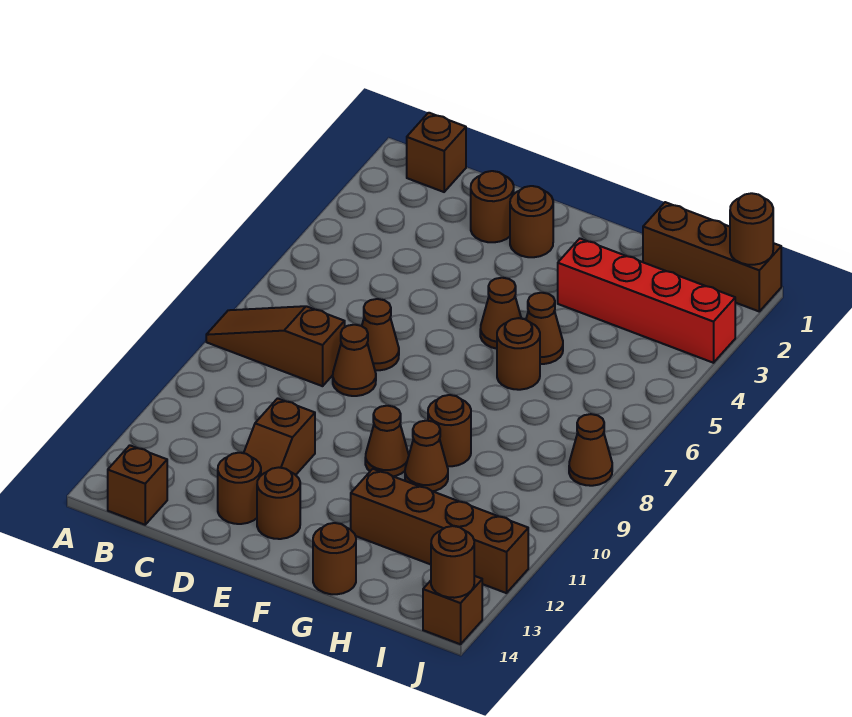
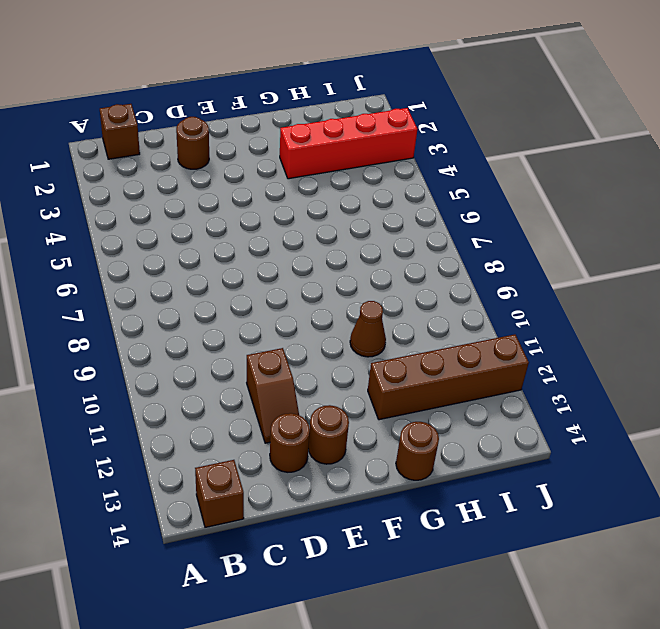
none -> brown slope A8:C8 level 1 top C
none -> brown cone D7 level 1
none -> brown cone D8 level 1

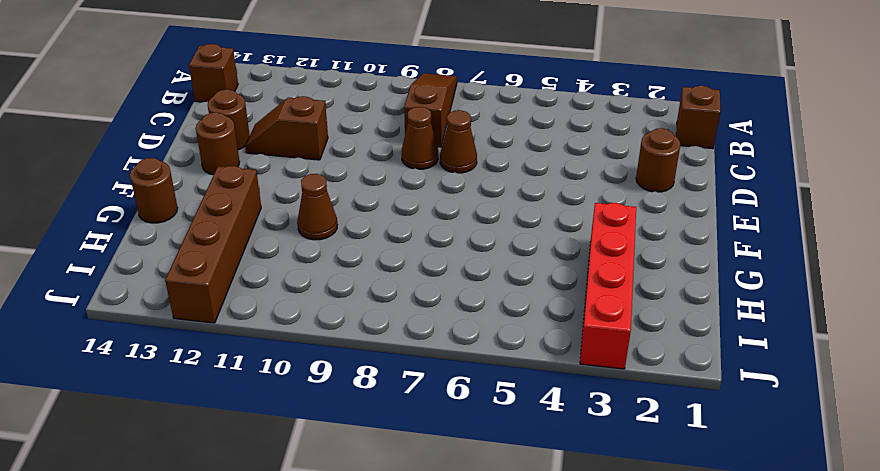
none -> brown round brick E2 level 1
none -> brown cone F5 level 1
none -> brown cone F10 level 1

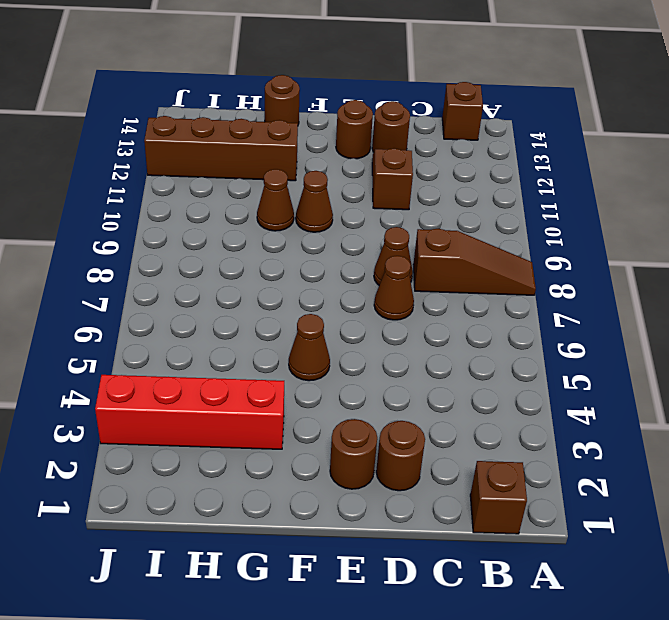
none -> brown cone G5 level 1
none -> brown round brick G6 level 1
none -> brown round brick G9 level 1

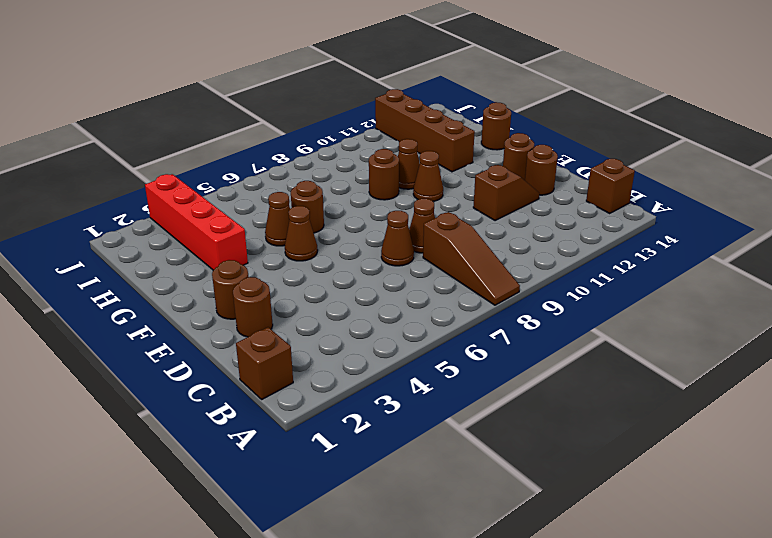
none -> brown brick H1:J1 level 1
none -> brown cone J8 level 1
none -> brown brick J14 level 1

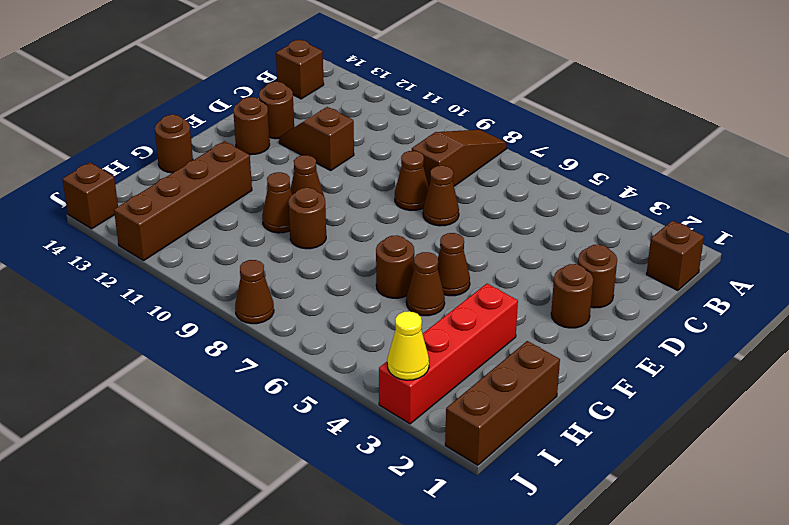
yellow cone J3 level 2 -> none
none -> brown round brick J1 level 2
none -> brown round brick J14 level 2

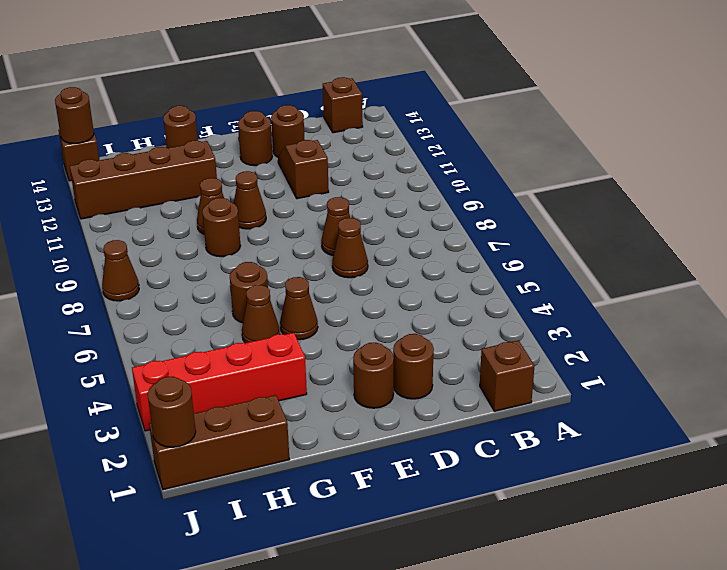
none -> brown slope A8:C8 level 1 top C

